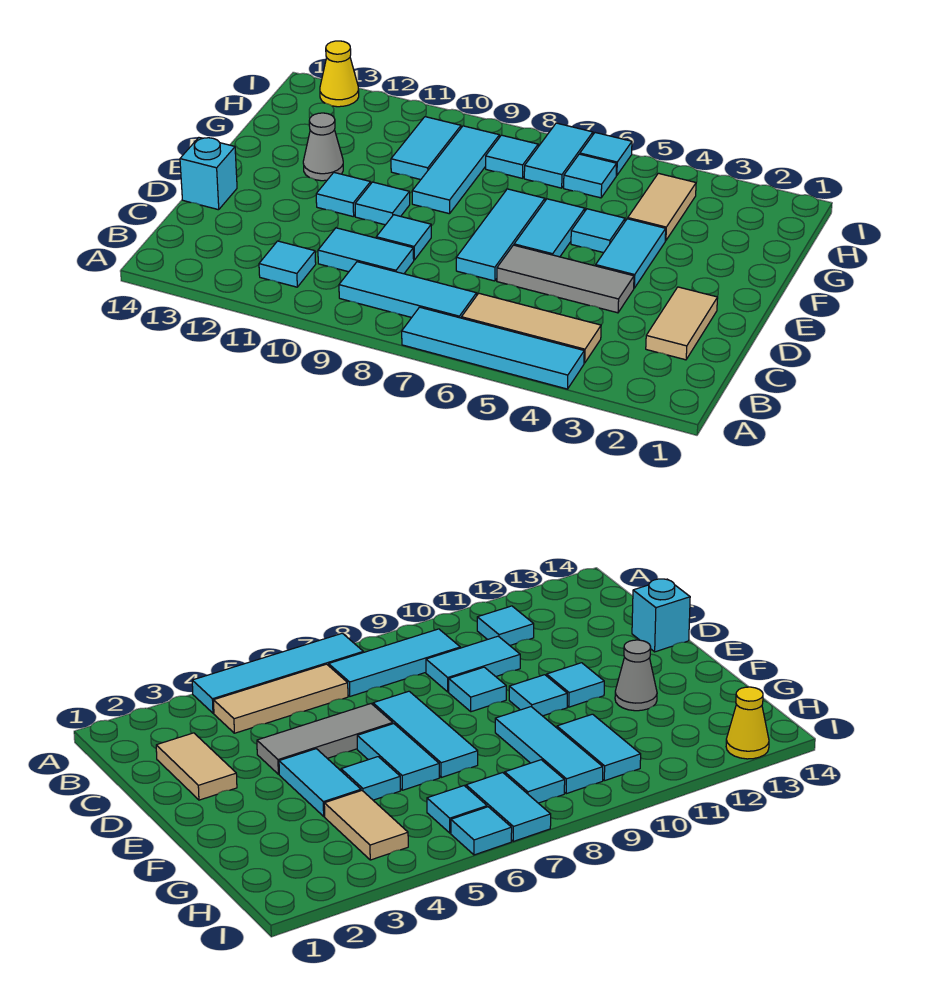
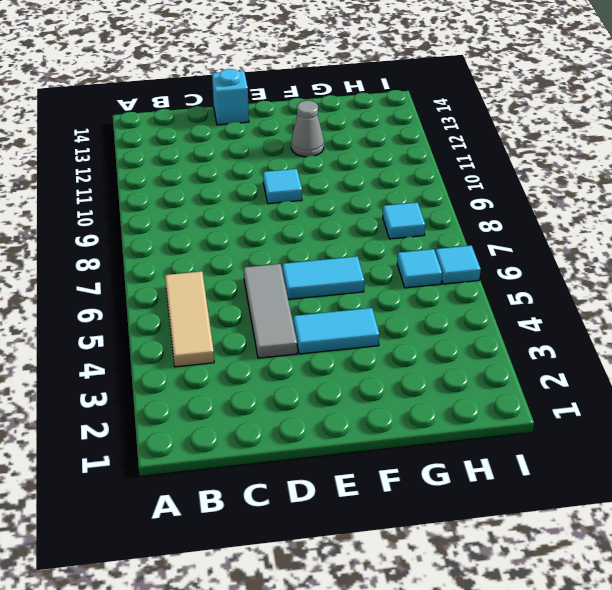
none -> cyan tile A4:A7 level 1
none -> cyan tile B7:B9 level 1
none -> cyan tile B11 level 1

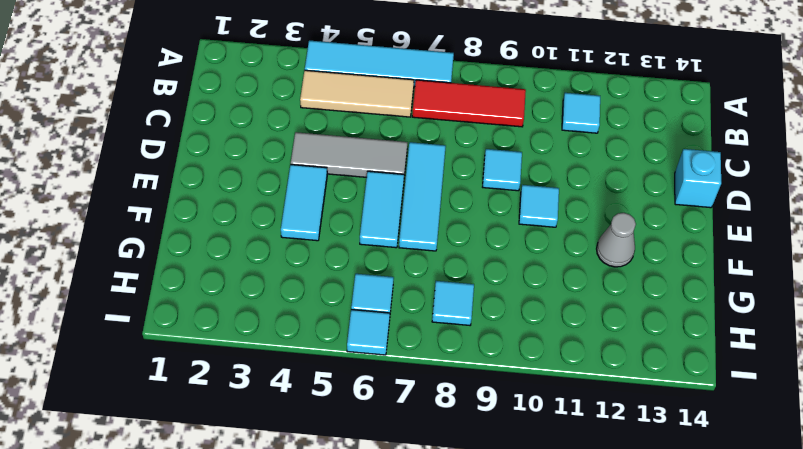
red tile B7:B9 level 1 -> cyan tile B7:B9 level 1
none -> tan tile C2:D2 level 1
none -> cyan tile C9:C10 level 1
none -> cyan tile E11 level 1

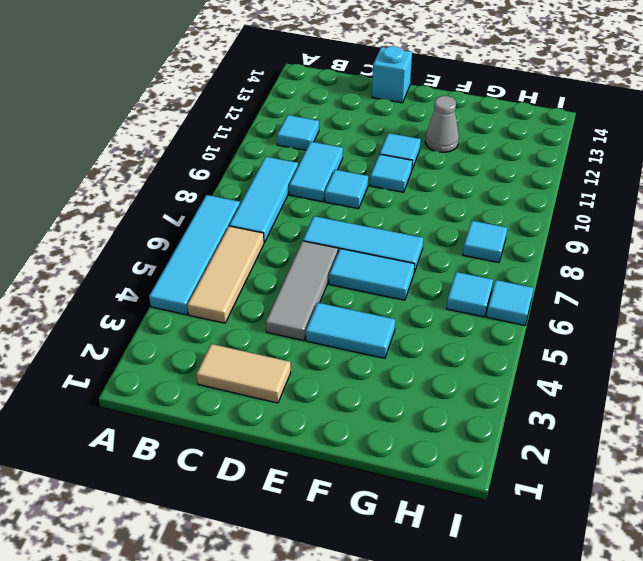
none -> cyan tile F5 level 1
none -> cyan tile F9:H9 level 1
none -> tan tile G4:H4 level 1

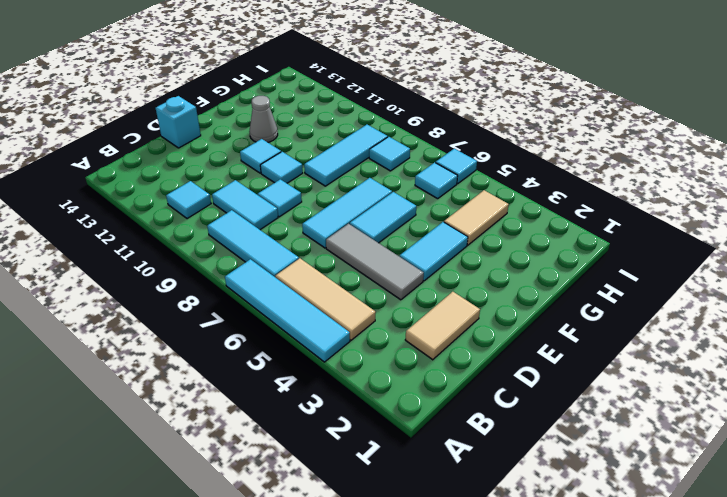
none -> cyan tile F5 level 1
none -> cyan tile G10:H10 level 1
none -> cyan tile H7:I7 level 1

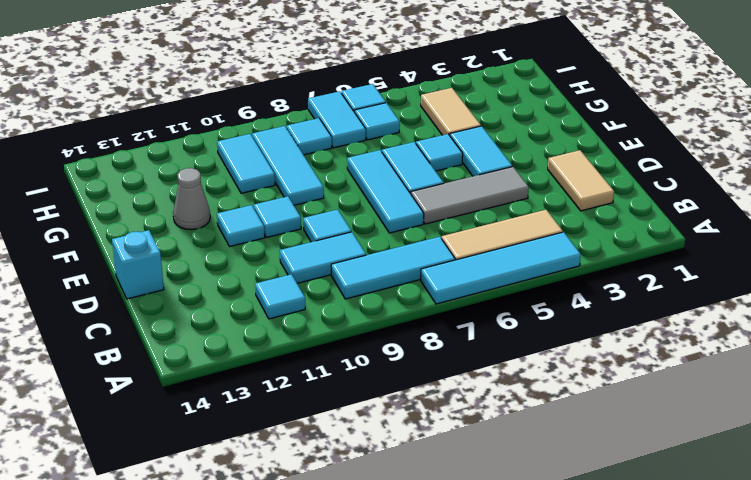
none -> yellow cone I13 level 1

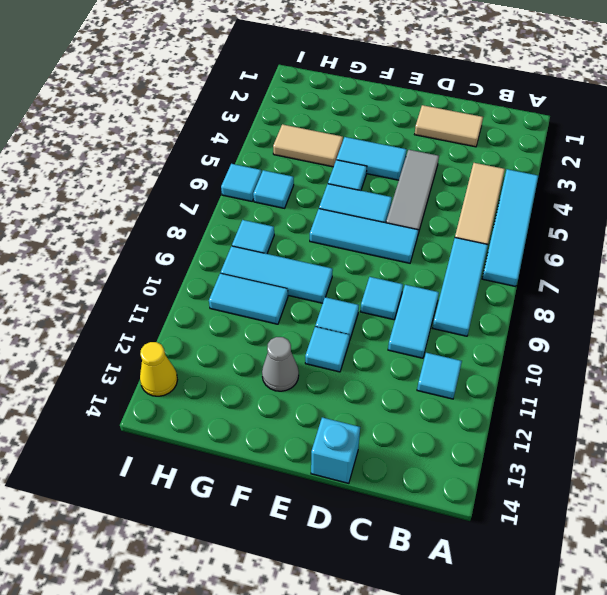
none -> cyan tile H7:I7 level 1

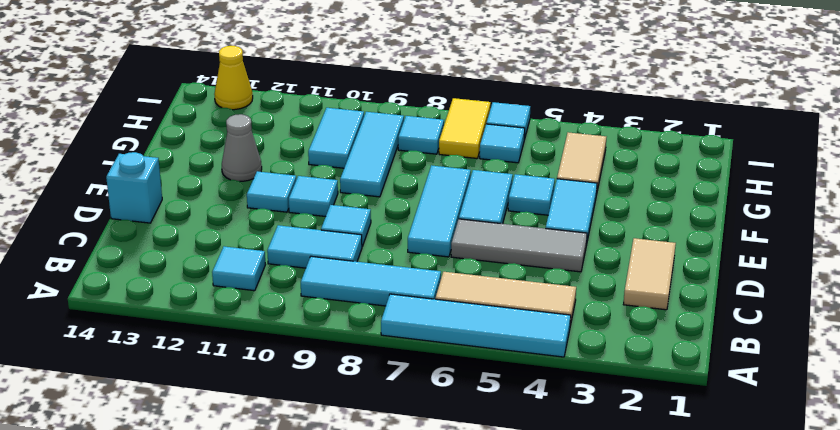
yellow tile H7:I7 level 1 -> cyan tile H7:I7 level 1

